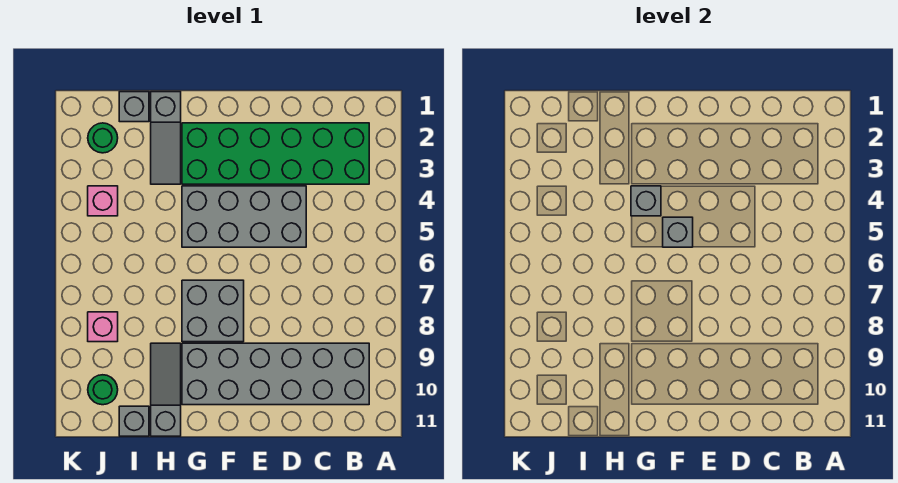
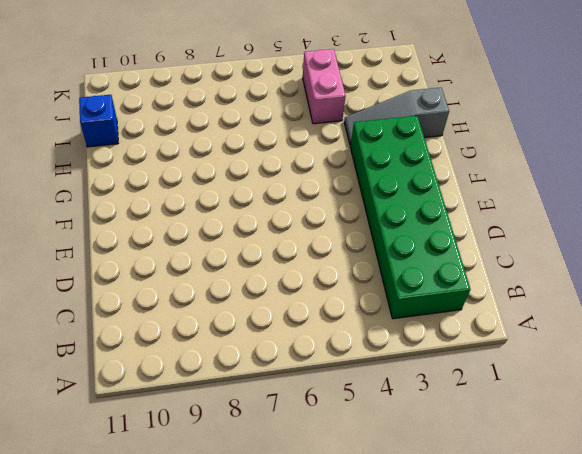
pink brick I4:J4 level 1 -> pink brick J4 level 1
blue brick I11 level 1 -> grey brick I11 level 1
none -> grey brick B9:G10 level 1
none -> grey brick D4:G5 level 1
none -> grey brick F7:G8 level 1

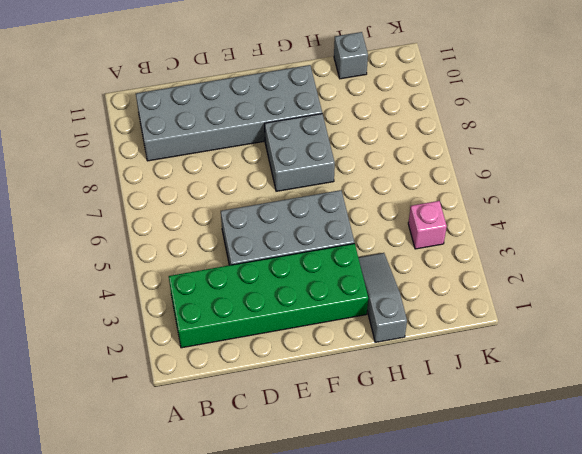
none -> grey slope H9:H11 level 1 top 11
none -> grey brick I1 level 1
none -> green round brick J2 level 1

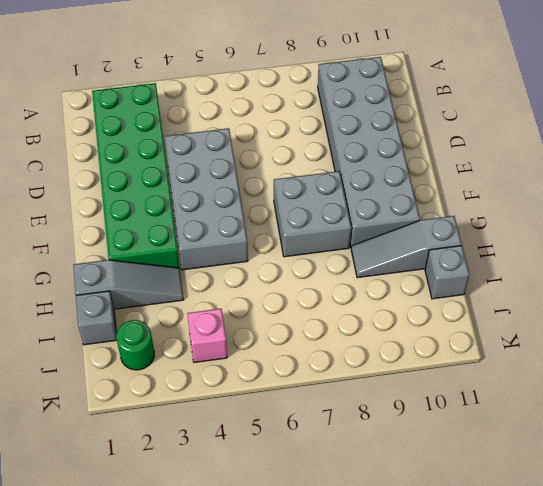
none -> pink brick J8 level 1
none -> green round brick J10 level 1
none -> grey brick F5 level 2

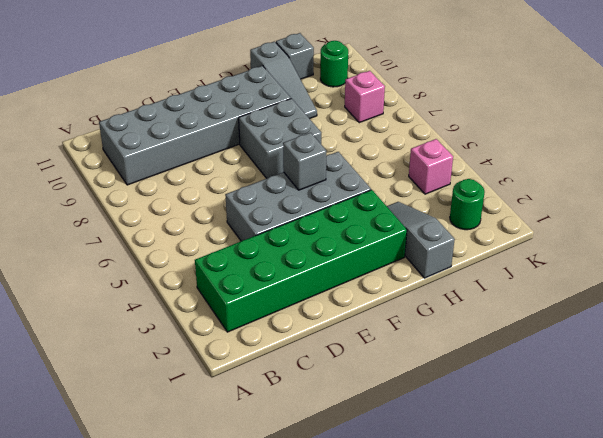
none -> grey brick I1 level 1
none -> grey brick G4 level 2

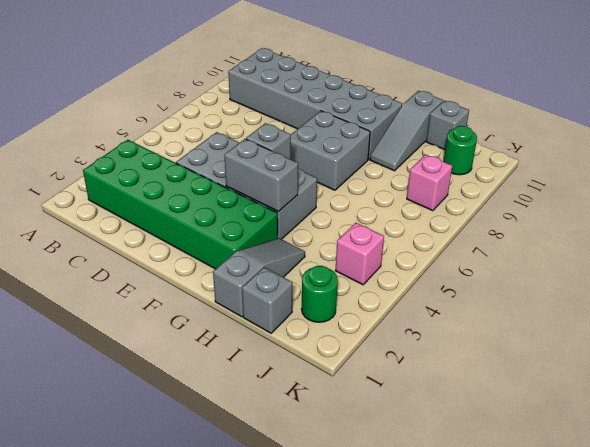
grey brick F4:G4 level 2 -> grey brick G4 level 2

